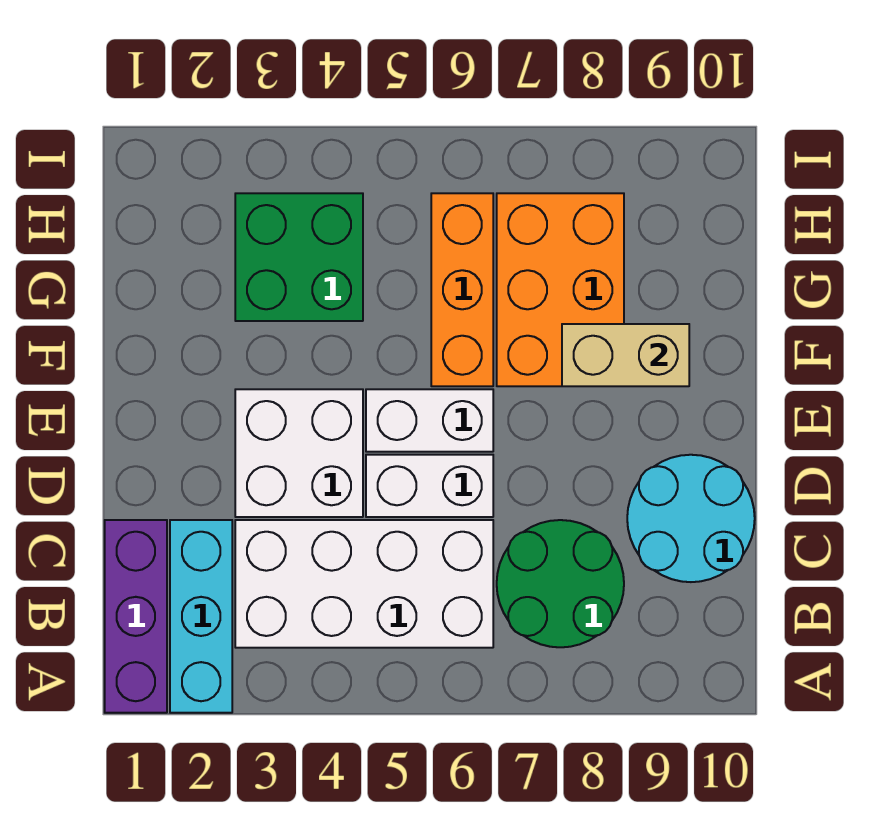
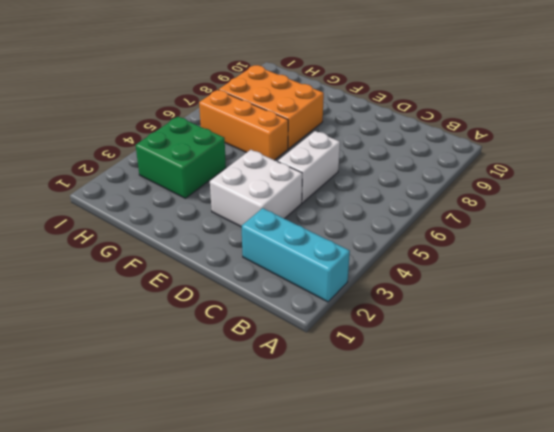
none -> purple brick A1:C1 level 1
none -> white brick B3:C6 level 1
none -> green round brick B7:C8 level 1

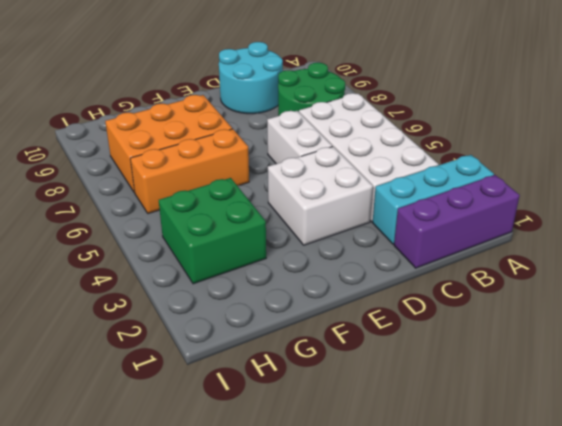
none -> white brick E5:E6 level 1
none -> tan brick F8:F9 level 2

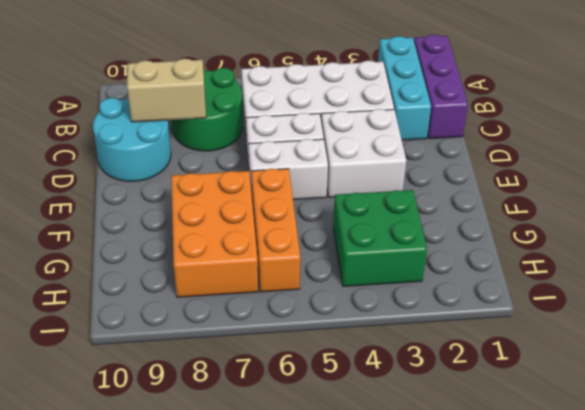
tan brick C8:C9 level 2 -> tan brick F8:F9 level 2

